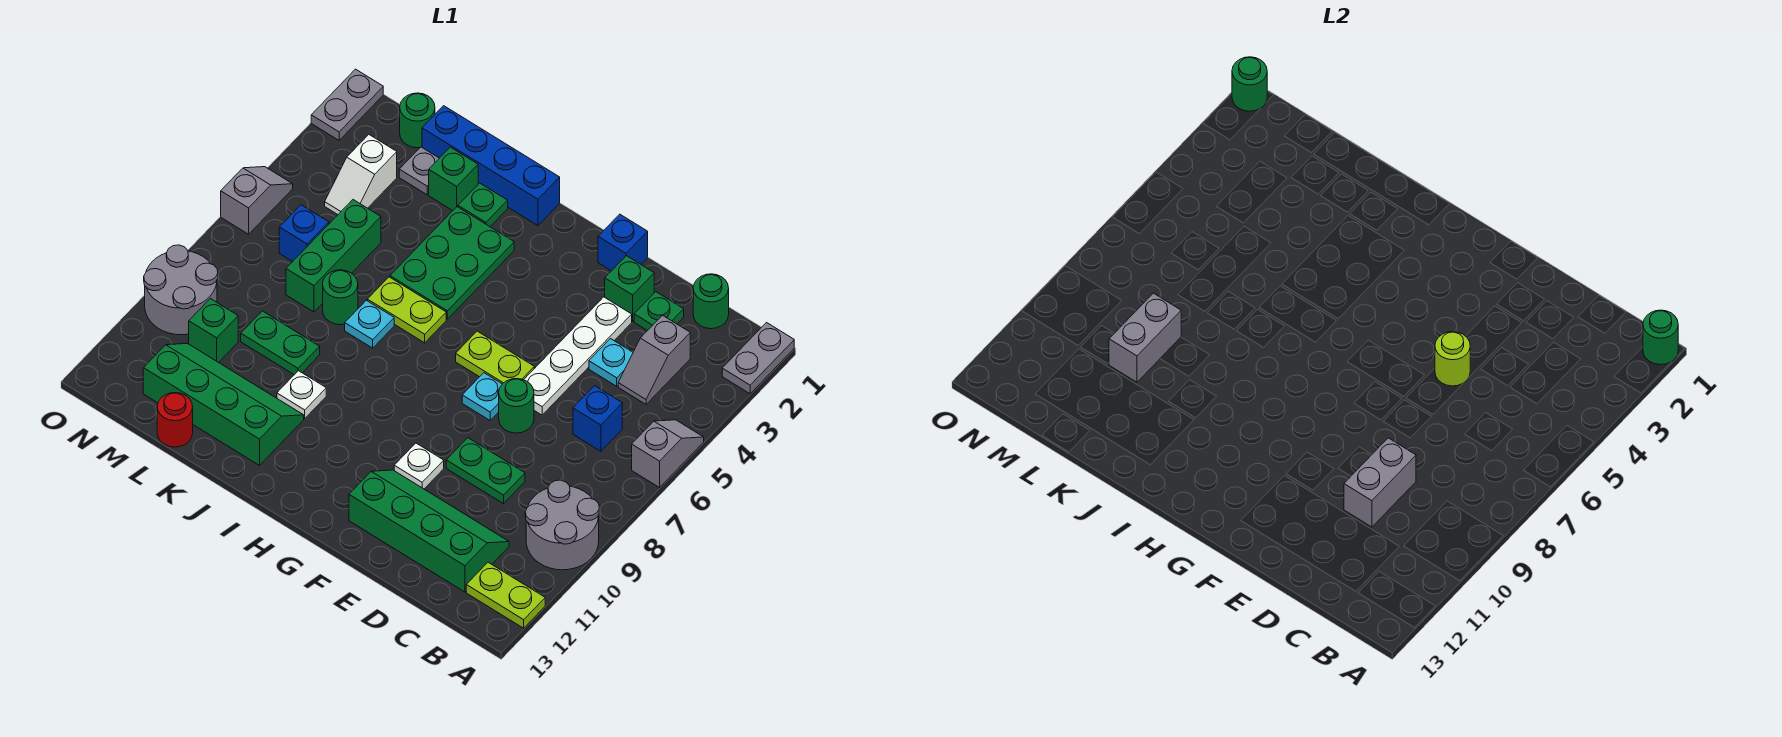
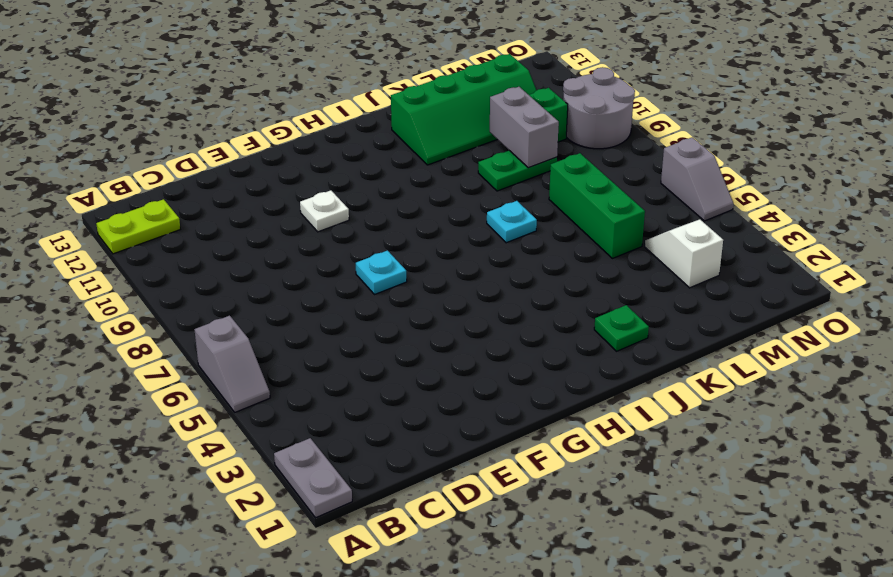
none -> grey round brick A9:B10 level 1
none -> green round brick C1 level 1
none -> grey slope C3:C4 level 1 top 3
none -> blue brick C6 level 1

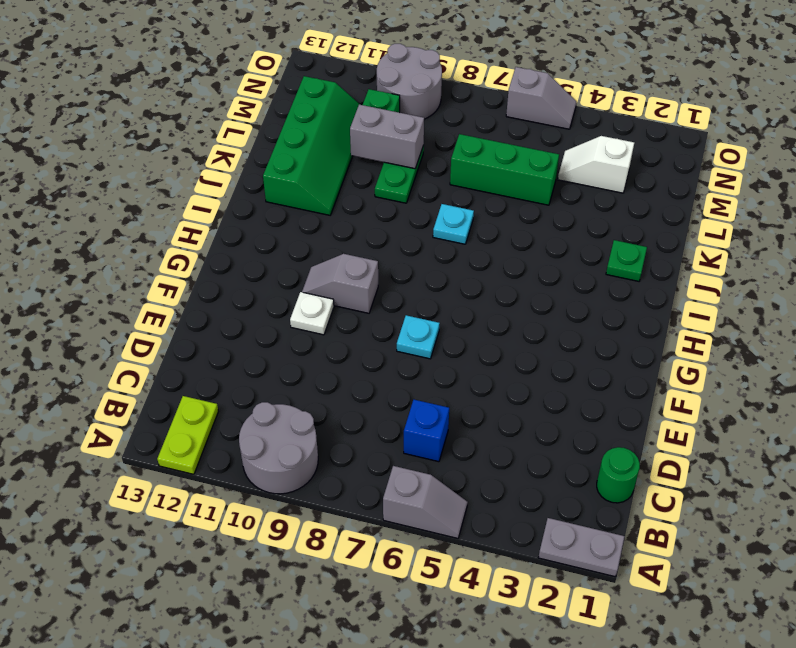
grey slope G9:G10 level 1 top 9 -> grey slope C3:C4 level 1 top 3
none -> green slope C11:F12 level 1 top 12
none -> green plate D2 level 1
none -> cyan plate D4 level 1
none -> green plate D9:E9 level 1

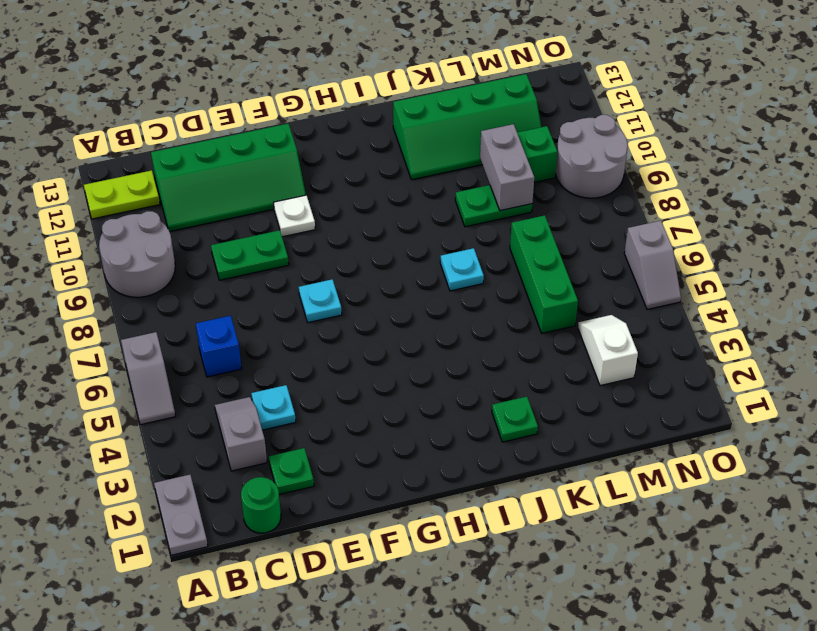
none -> green brick E2 level 1
none -> white plate E3:E6 level 1
none -> green round brick E7 level 1
none -> blue brick F1 level 1

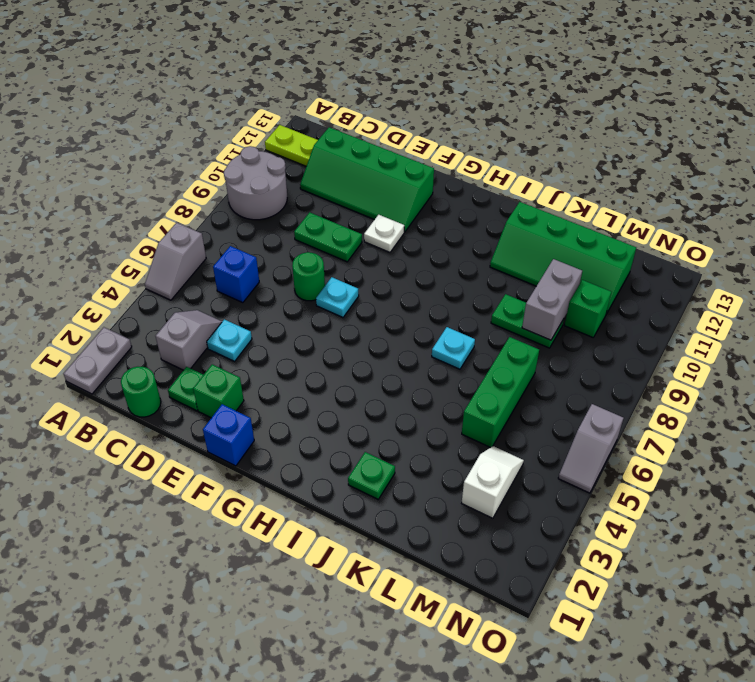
none -> white plate E3:E6 level 1
none -> lime plate F6:G6 level 1
none -> blue brick I1:L1 level 1
none -> green plate I3:J5 level 1

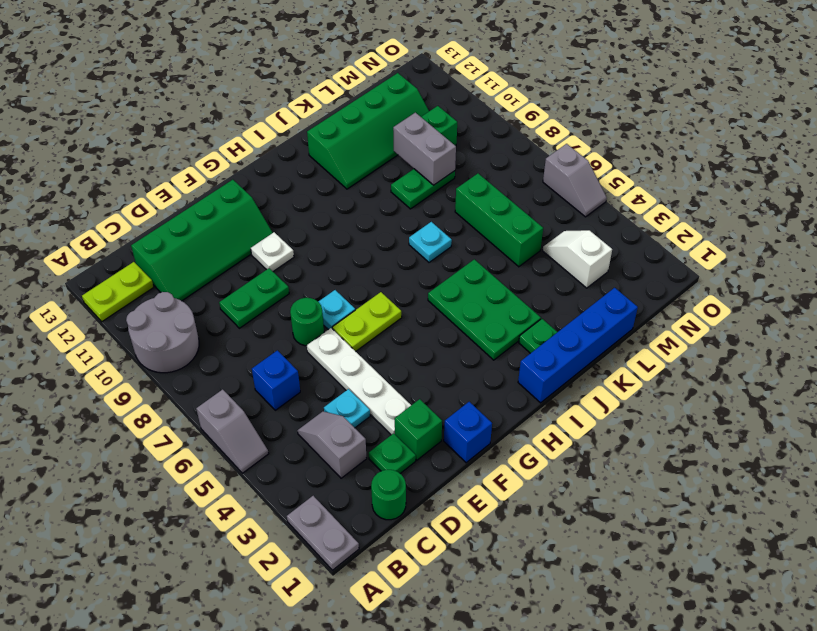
none -> lime plate I6:J6 level 1
none -> white plate J10 level 1
none -> green brick K2 level 1
none -> green round brick K7 level 1

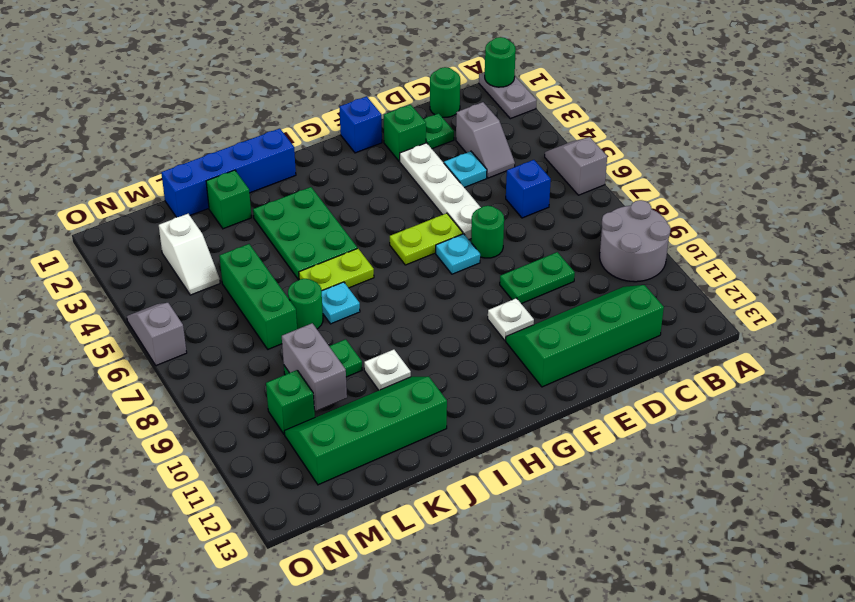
none -> lime plate A12:B12 level 1
none -> green plate J2 level 1
none -> grey plate L2 level 1
none -> red round brick L13 level 1

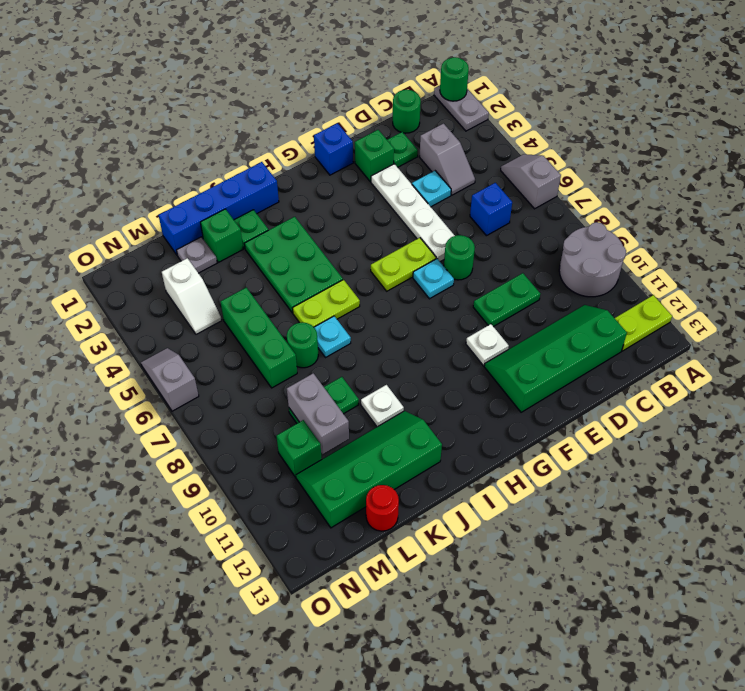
none -> green round brick M1 level 1
none -> blue brick M6 level 1
none -> grey round brick N9:O10 level 1
none -> grey plate O1:O2 level 1

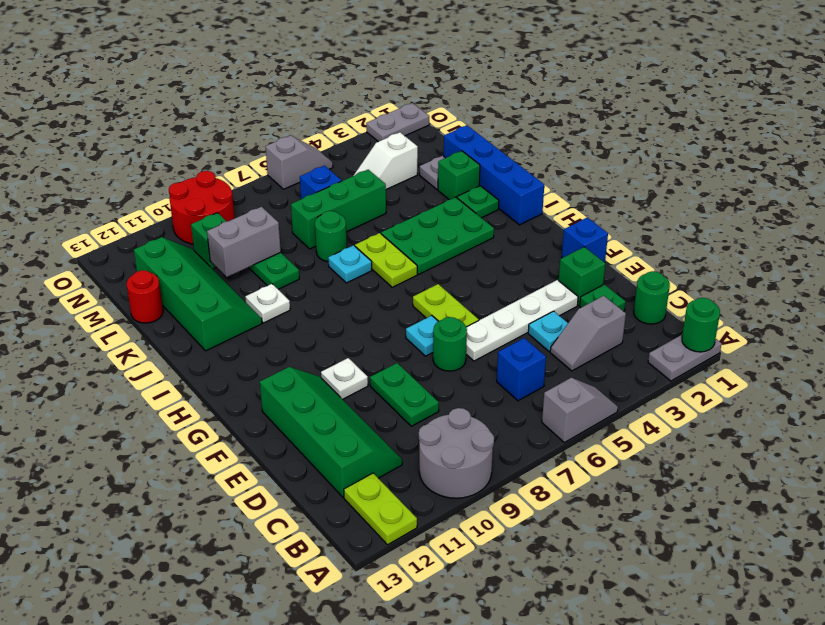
red round brick N9:O10 level 1 -> grey round brick N9:O10 level 1
none -> green round brick M1 level 1
none -> grey brick D9:D10 level 2
none -> lime round brick E5 level 2
none -> green round brick O1 level 2

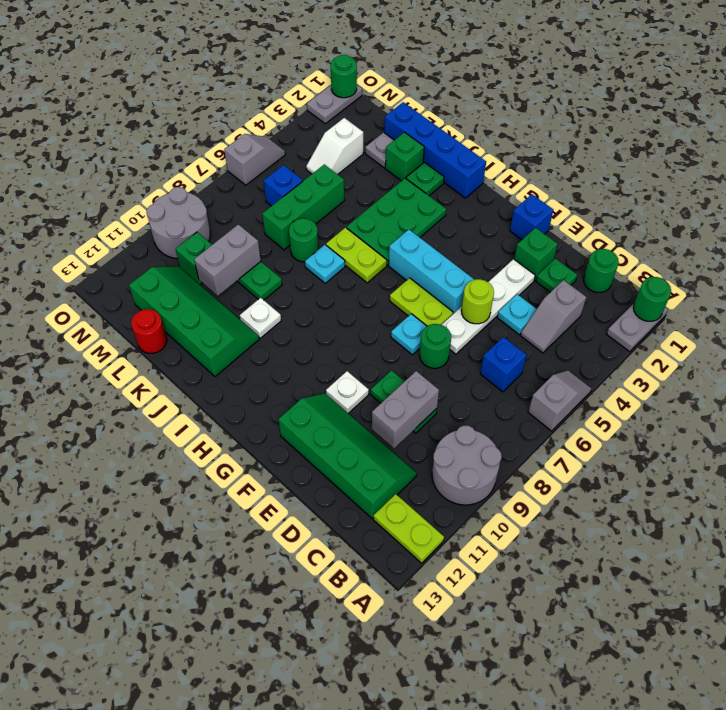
cyan brick F5:H5 level 1 -> none
none -> green round brick M1 level 1

